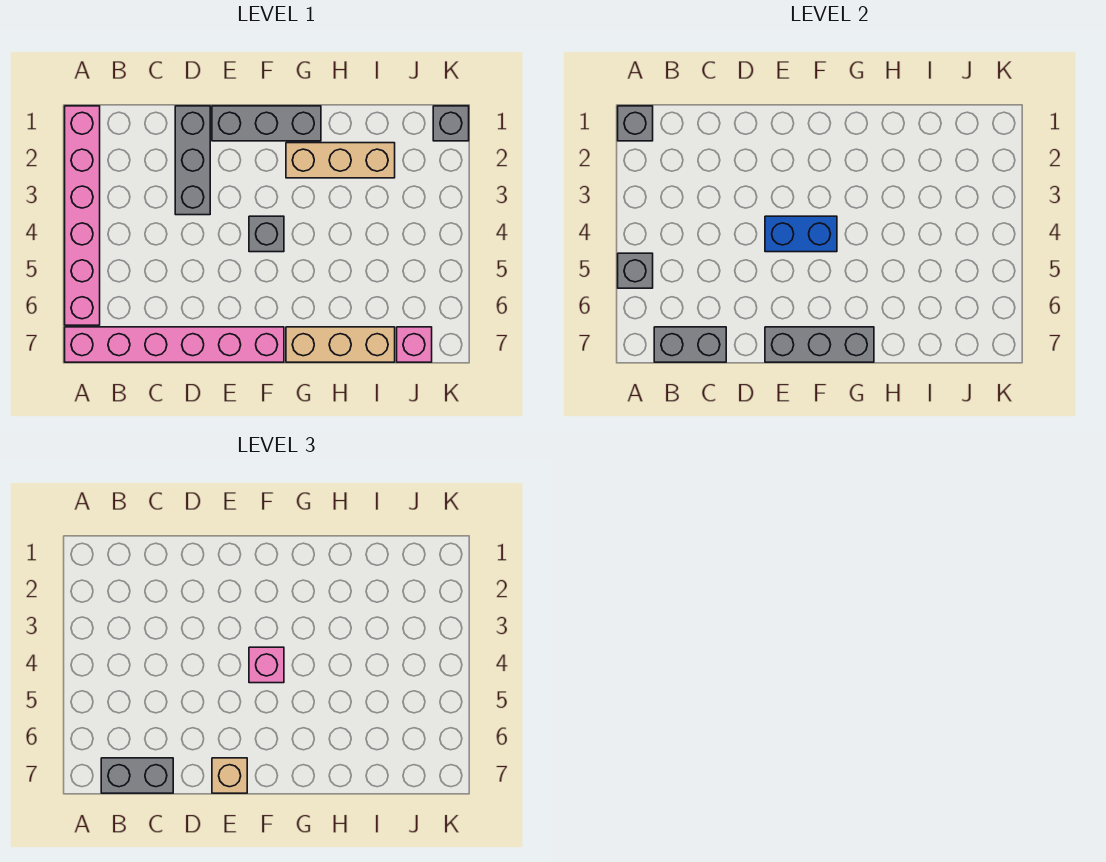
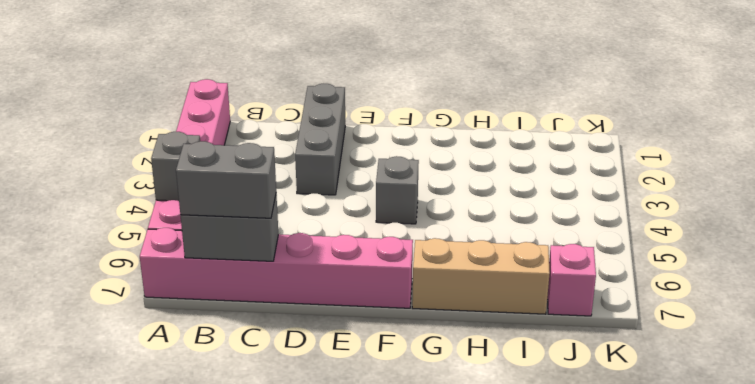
none -> grey brick E1:G1 level 1
none -> tan brick G2:I2 level 1
none -> grey brick K1 level 1

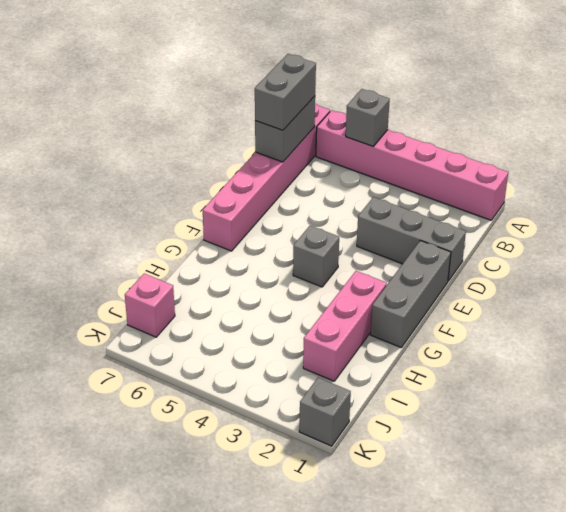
pink brick G2:I2 level 1 -> tan brick G2:I2 level 1
none -> tan brick G7:I7 level 1
none -> grey brick A1 level 2
none -> blue brick E4:F4 level 2

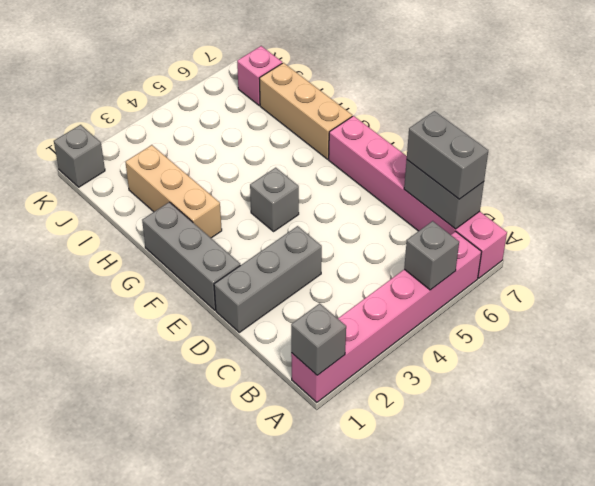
none -> blue brick E4:F4 level 2
none -> grey brick E7:G7 level 2
none -> tan brick E7 level 3

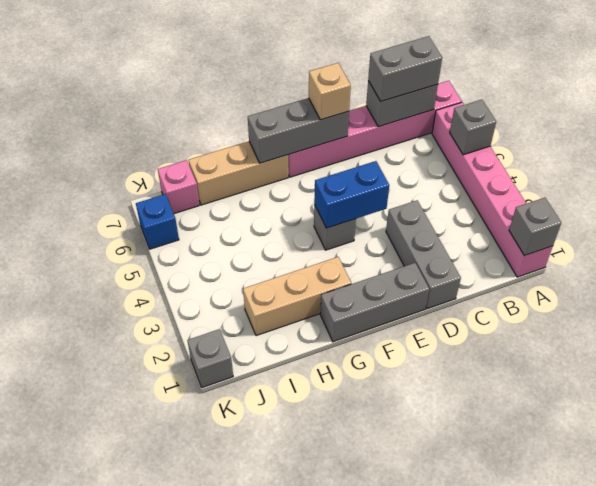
blue brick K6 level 1 -> none
none -> pink brick F4 level 3

